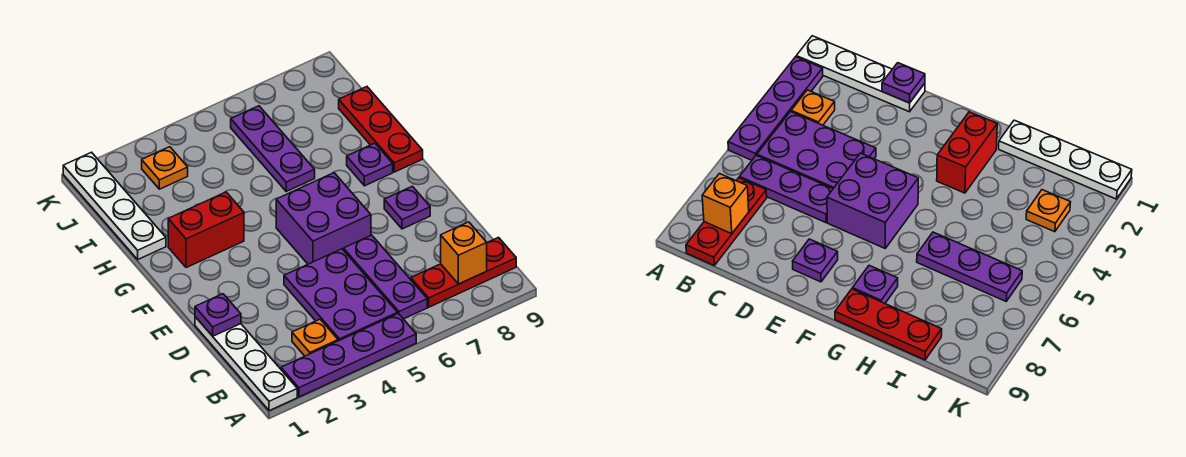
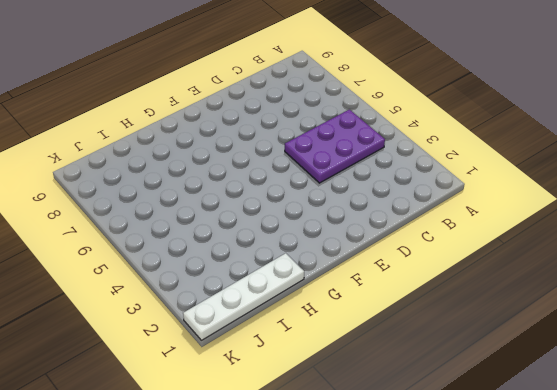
none -> white plate A1:D1 level 1
none -> purple plate A2:A5 level 1
none -> orange plate B3 level 1

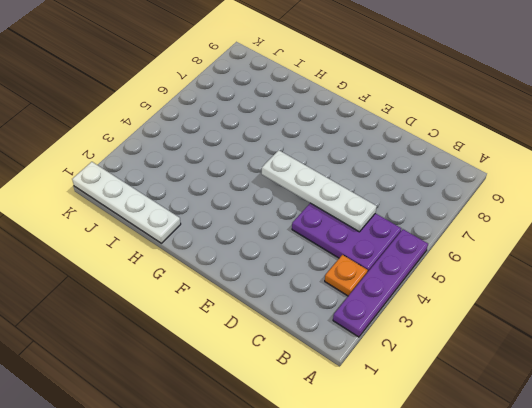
white plate C5:F5 level 2 -> white plate A1:D1 level 1
none -> purple plate B6:D6 level 1
none -> red plate B7:B9 level 1
none -> purple brick E5:F6 level 1

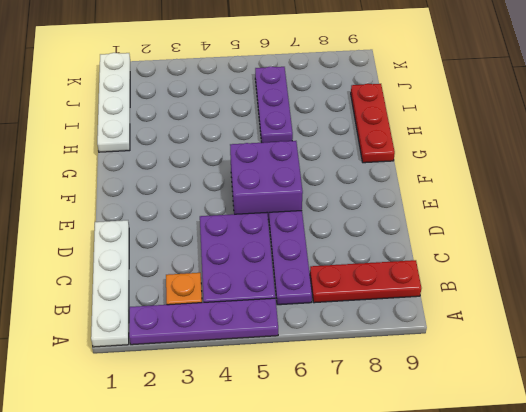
none -> purple plate E8 level 1
none -> red brick G2:G3 level 1
none -> purple plate G8 level 1

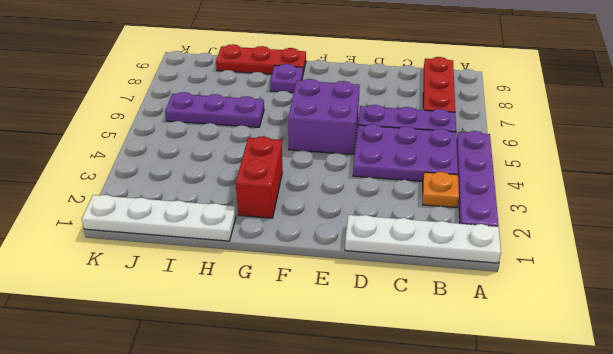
none -> purple plate E8 level 1
none -> orange plate J3 level 1
none -> orange brick B8 level 2

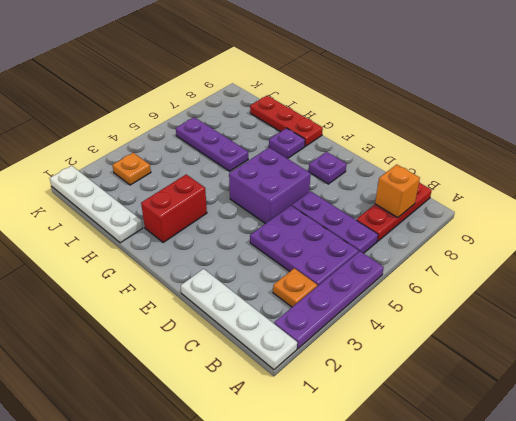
none -> purple plate D1 level 2

